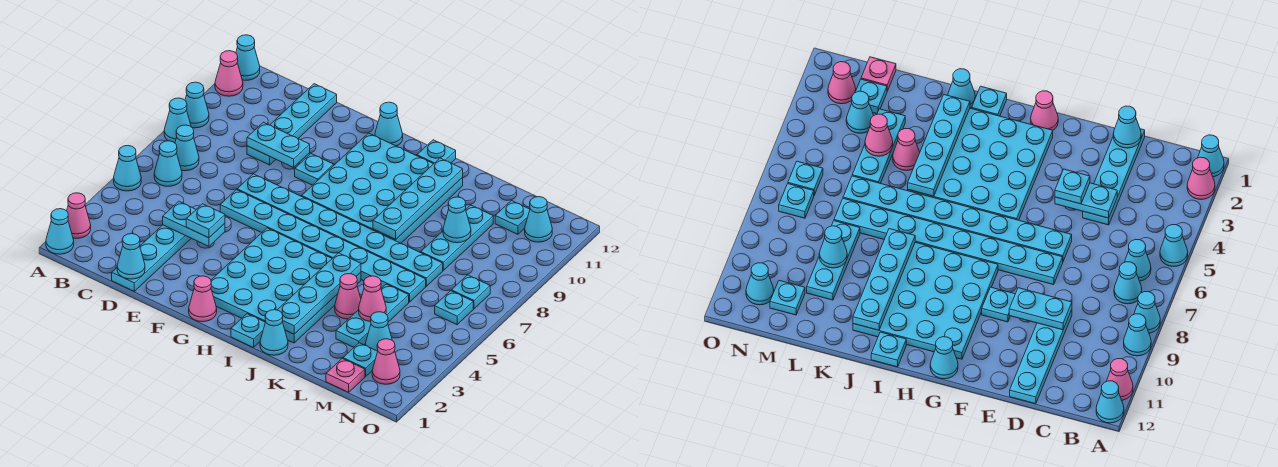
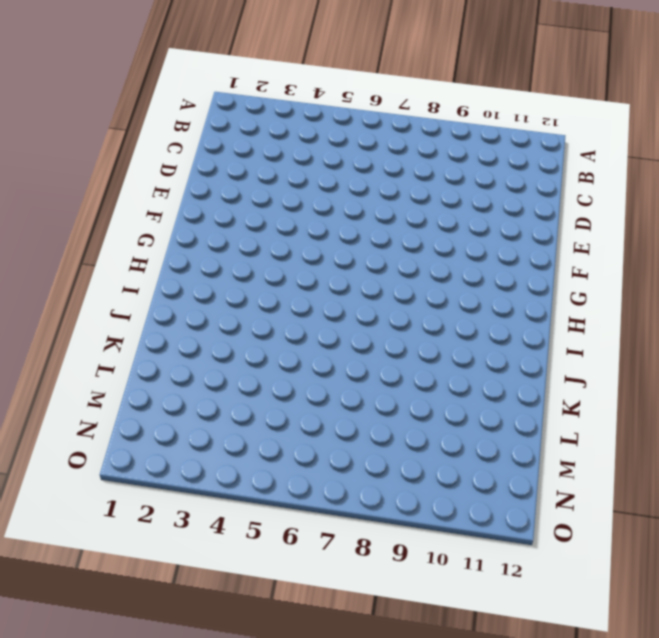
none -> cyan cone A1 level 1
none -> pink cone A2 level 1
none -> cyan cone A5 level 1
none -> cyan cone A8 level 1

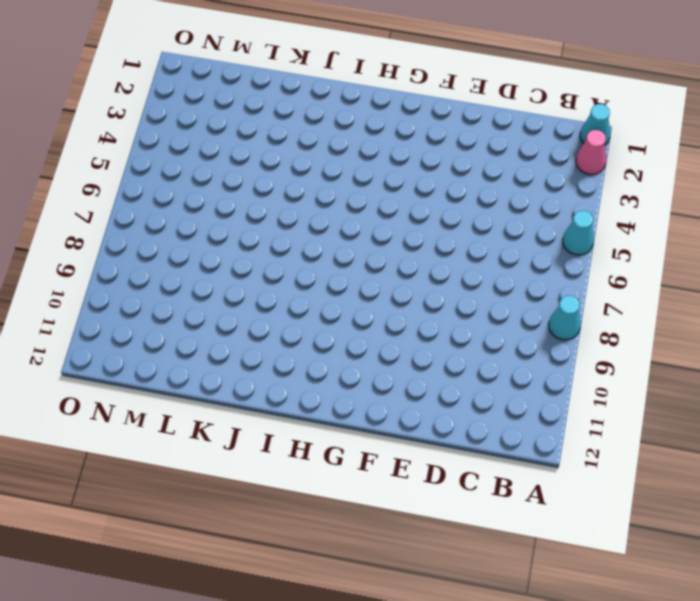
none -> cyan cone A9 level 1
none -> pink cone A11 level 1
none -> cyan cone A12 level 1
none -> cyan cone B6 level 1

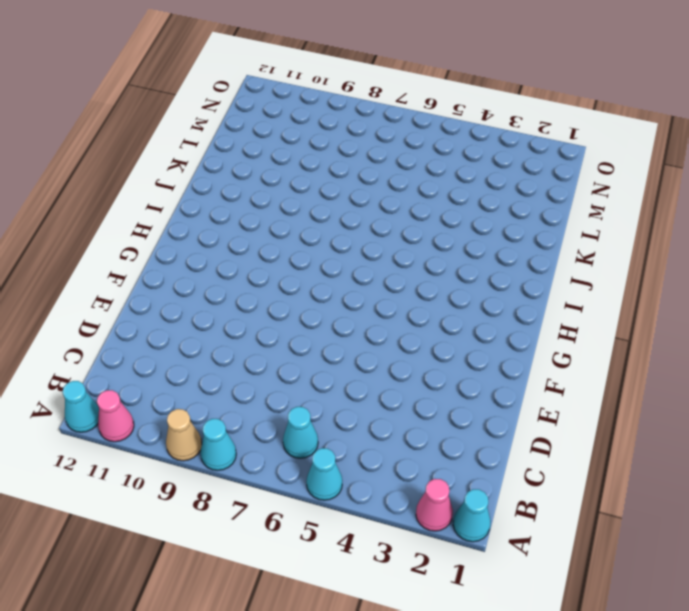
tan cone A9 level 1 -> cyan cone A9 level 1
none -> cyan cone B7 level 1
none -> cyan plate D1:D4 level 1
none -> cyan plate D9:D12 level 1
none -> cyan plate E6:L6 level 1

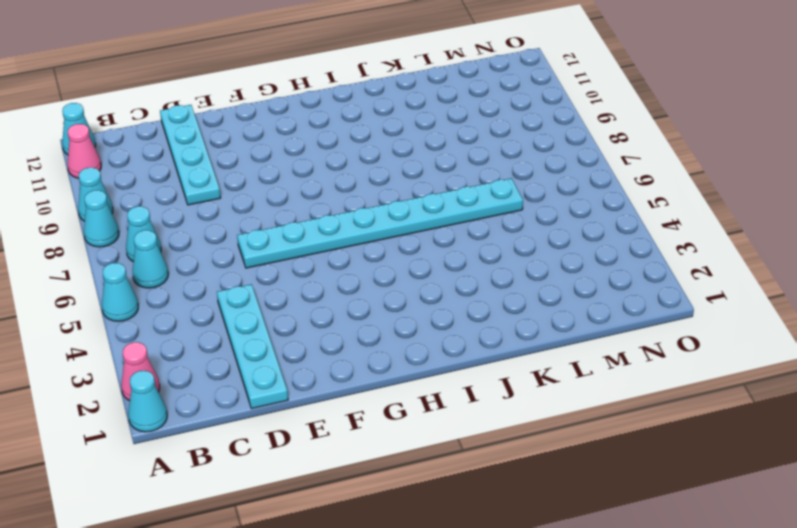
none -> cyan plate E7:L7 level 1
none -> cyan plate F9 level 1
none -> pink cone G1 level 1
none -> cyan plate G2:J5 level 1

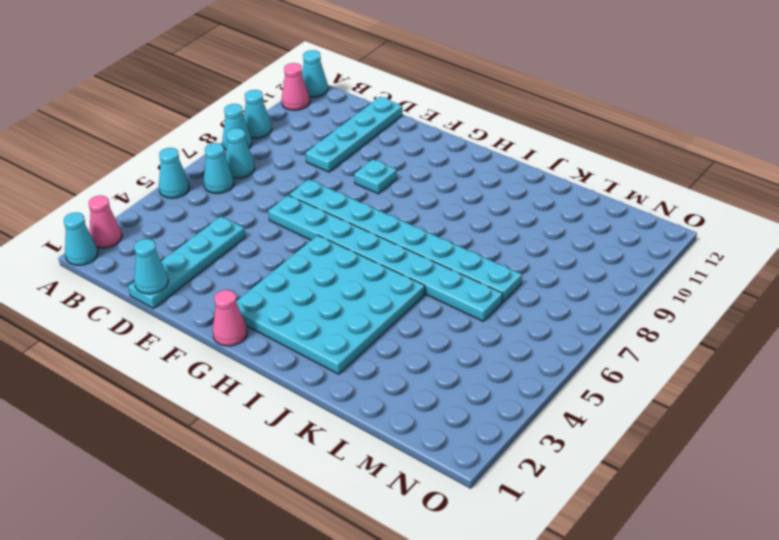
none -> cyan plate G8:J11 level 1
none -> cyan cone G12 level 1
none -> cyan plate I1 level 1
none -> cyan plate I12 level 1

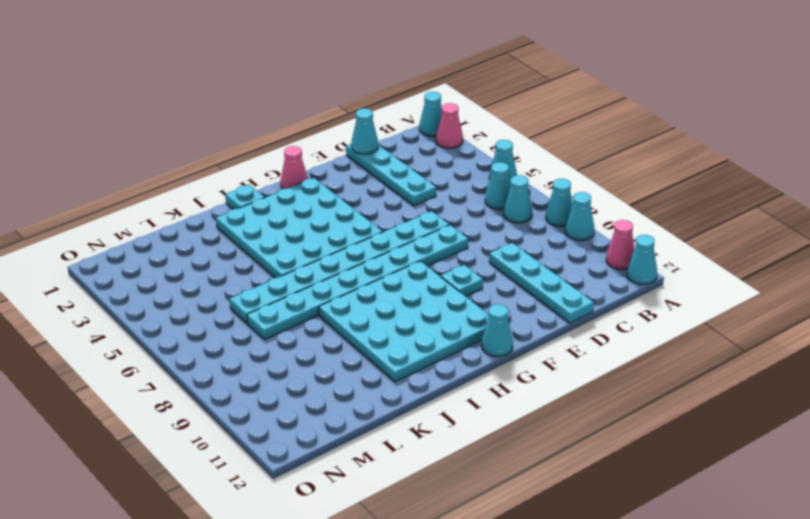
none -> cyan plate I12 level 1
none -> cyan cone J1 level 1
none -> pink cone K4 level 1
none -> cyan plate L3:L5 level 1

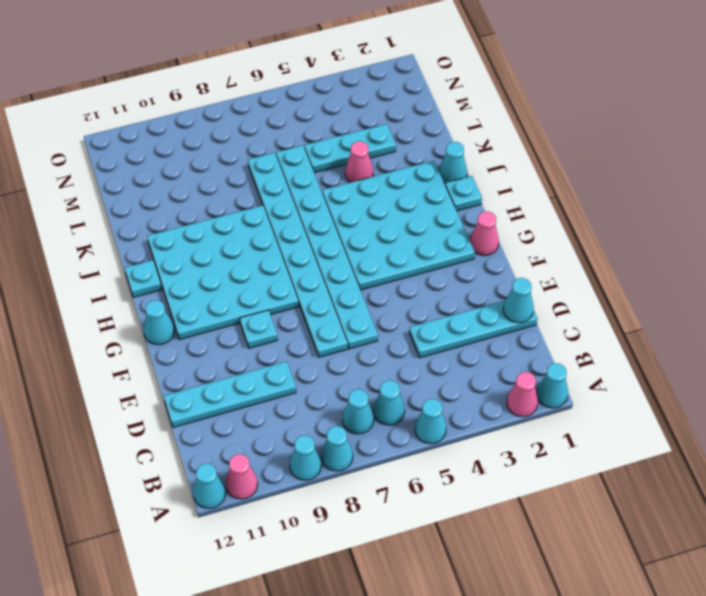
none -> cyan plate L8:L10 level 1
none -> pink plate M1 level 1
none -> cyan plate M2 level 1
none -> cyan cone M3 level 1

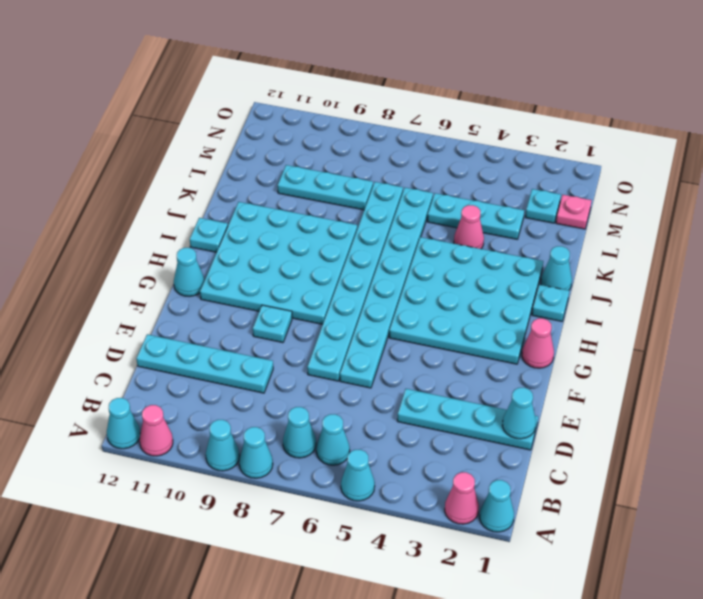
none -> cyan cone M3 level 1
none -> cyan plate M11 level 1
none -> pink cone N2 level 1
none -> cyan plate N6 level 1

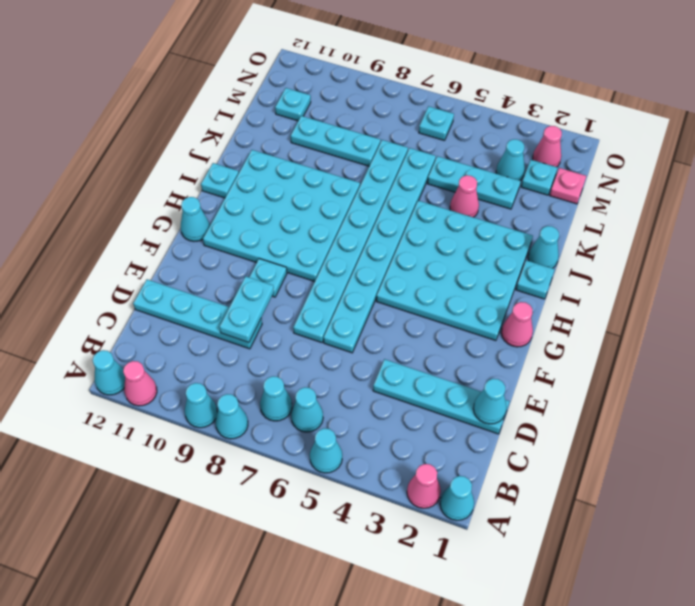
none -> cyan plate N7 level 1
none -> cyan cone N11 level 1
none -> cyan plate D4:E4 level 2
none -> cyan plate J2:J5 level 2

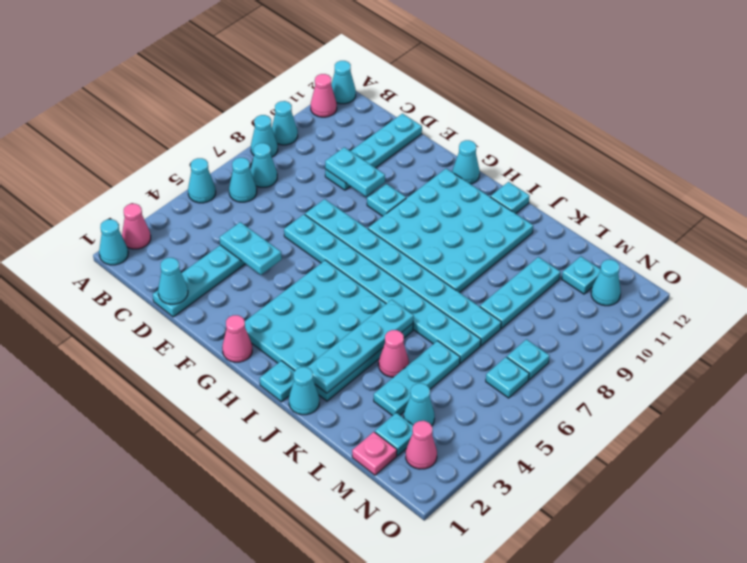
none -> cyan plate J8:J11 level 2
none -> pink cone L4 level 2
none -> cyan cone L9 level 2
none -> cyan plate E4 level 3

